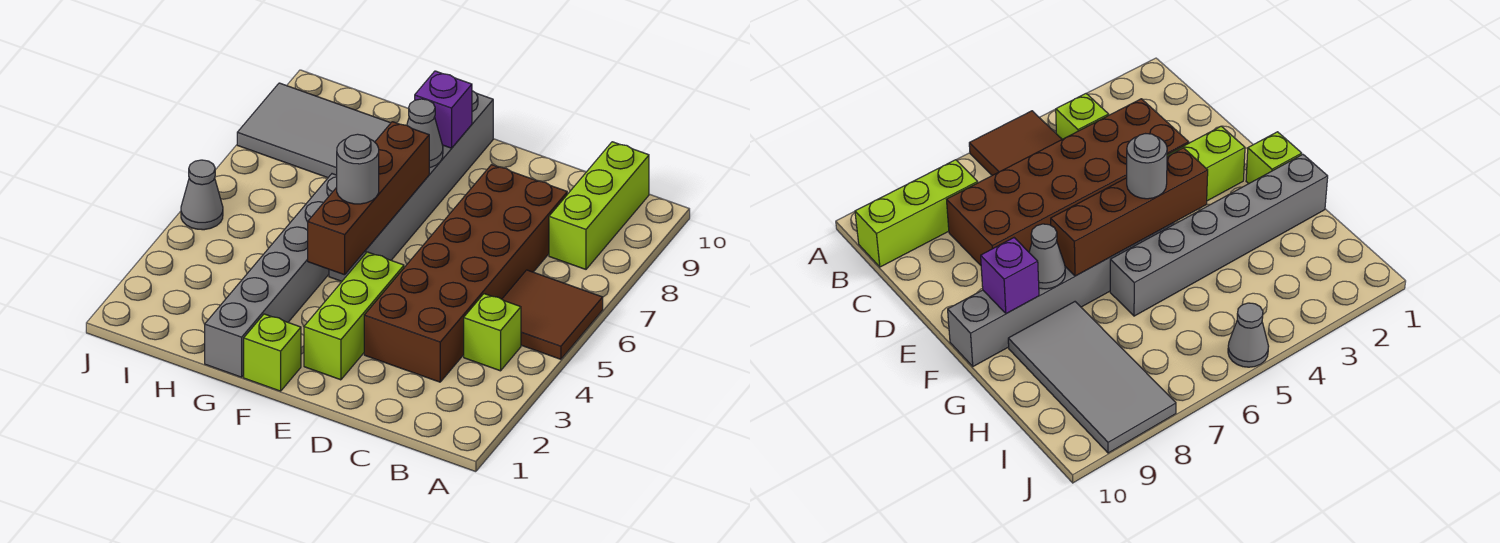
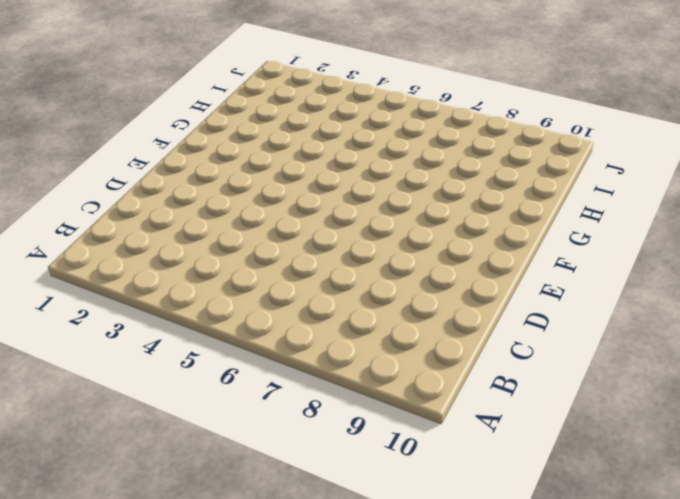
none -> brown tile A5:B6 level 1
none -> lime brick B4 level 1
none -> lime brick B8:B10 level 1

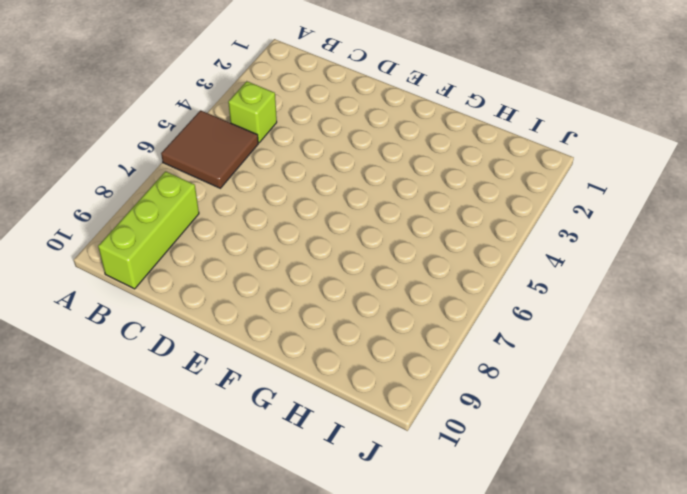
none -> brown brick C3:D8 level 1
none -> lime brick E2:E4 level 1
none -> lime brick F1 level 1

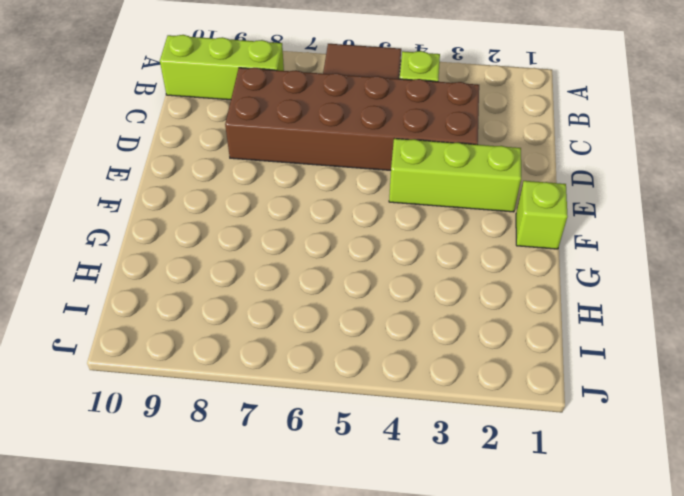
none -> grey brick F5:F10 level 1
none -> grey brick G1:G6 level 1
none -> grey tile G8:J9 level 1

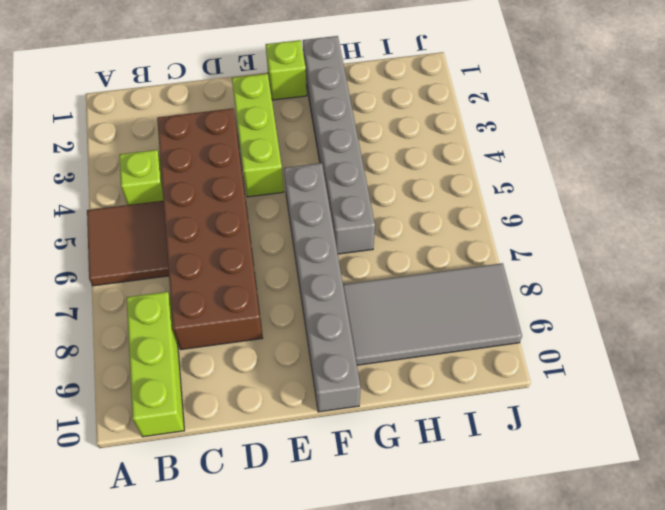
none -> grey cone J5 level 1
none -> brown brick F4:F7 level 2
none -> grey cone F8 level 2

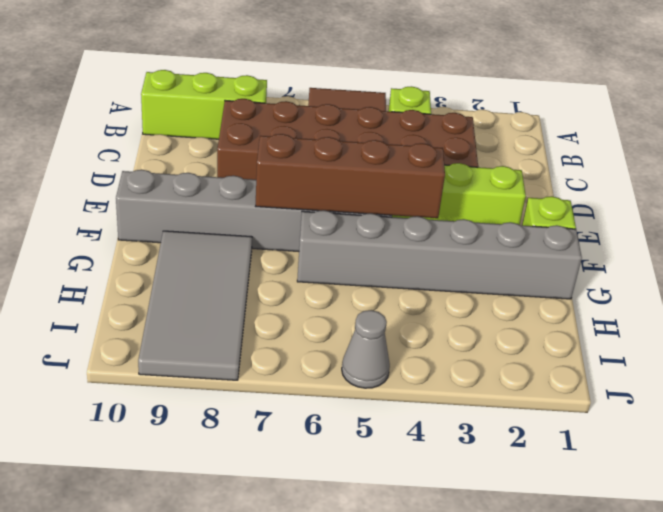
none -> grey cone F8 level 2
none -> purple brick F9 level 2
none -> grey round brick F5 level 3

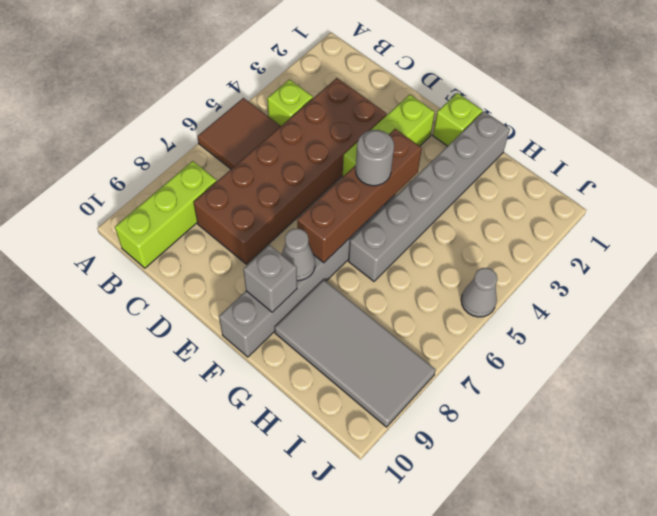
grey brick F9 level 2 -> purple brick F9 level 2

